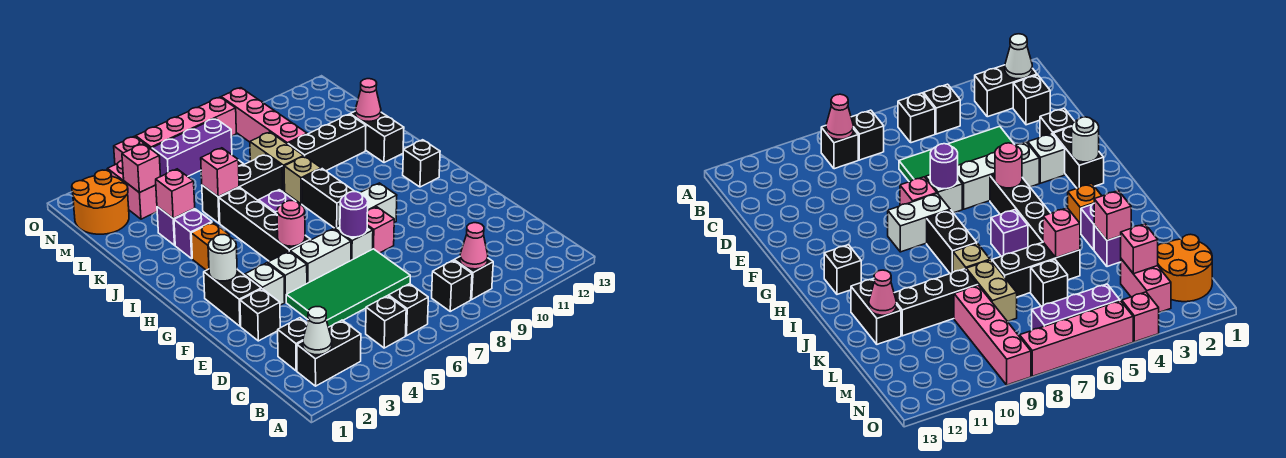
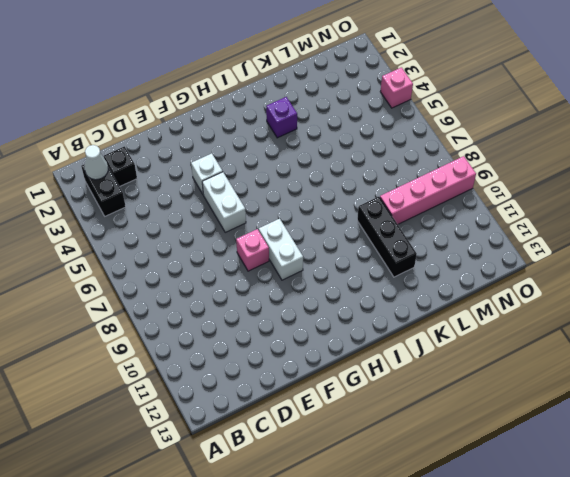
none -> black brick B5 level 1
none -> black brick B6 level 1
none -> black brick B8 level 1
none -> black brick B9 level 1

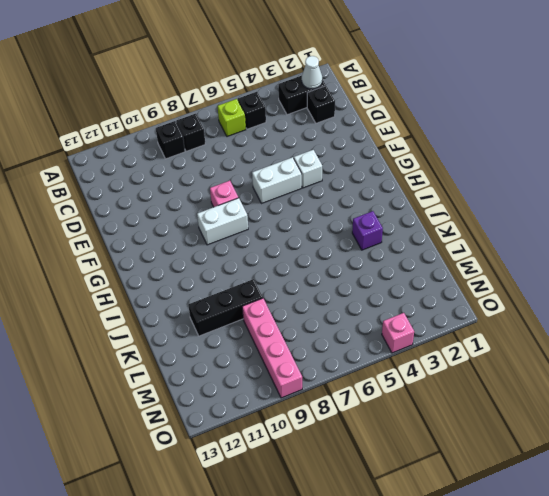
lime brick B6 level 1 -> black brick B6 level 1
none -> green tile D4:E7 level 1
none -> black brick E2 level 1
none -> black brick F2:G2 level 1
none -> white brick F3 level 1

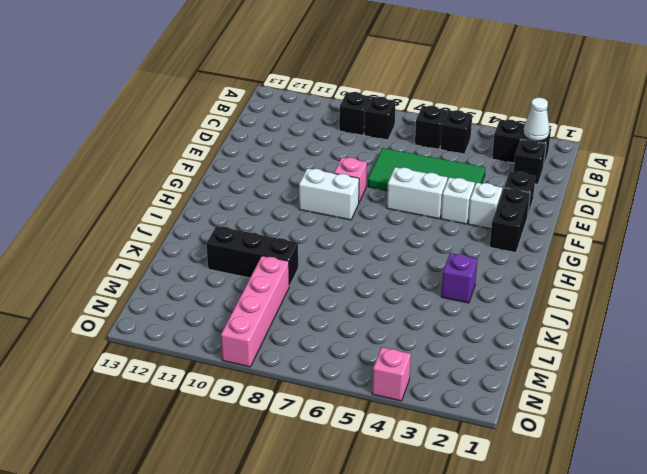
none -> white brick F7 level 1
none -> black brick G5:J5 level 1
none -> black brick H8:I8 level 1
none -> black brick H12 level 1

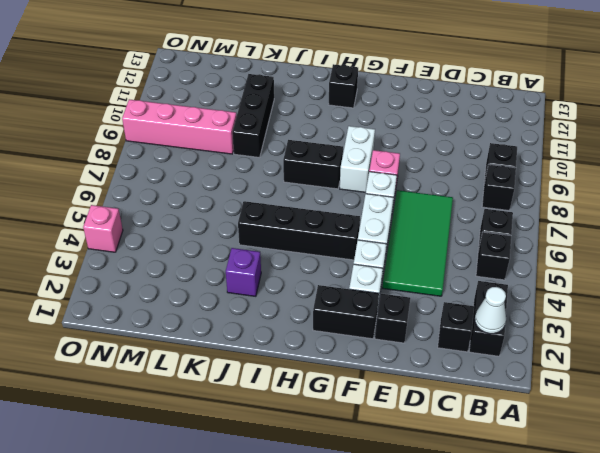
none -> orange brick I3 level 1
none -> purple brick I6 level 1
none -> tan brick J8 level 1
none -> black brick J12:K12 level 1

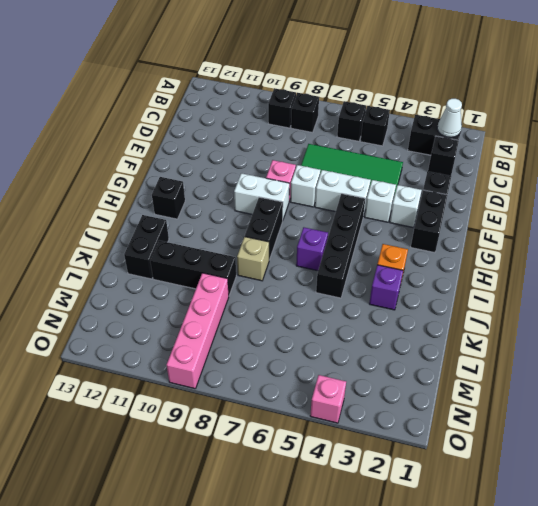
none -> purple brick K3 level 1
none -> black brick K5:K7 level 1
none -> tan brick K8:L8 level 1
none -> black brick L6 level 1

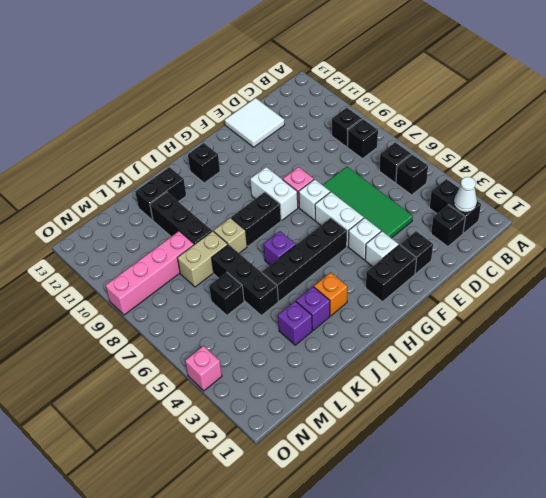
white tile D12:E13 level 1 -> none
none -> orange round brick M1:N2 level 1
none -> pink brick M3:N3 level 1
none -> purple brick N5:N7 level 1
none -> pink brick O5:O8 level 1

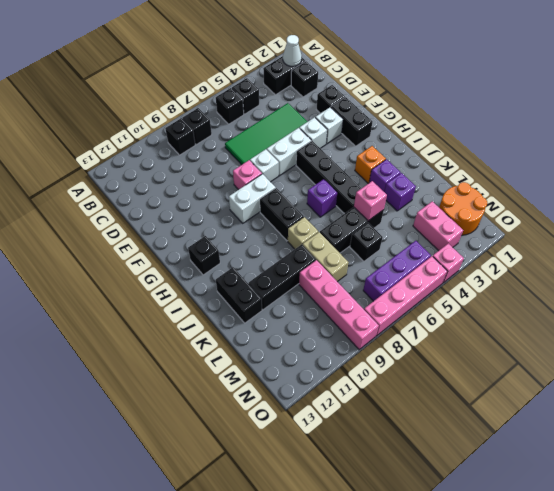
none -> pink cone B9 level 2
none -> purple round brick F7 level 2
none -> white round brick G2 level 2
none -> pink round brick G5 level 2

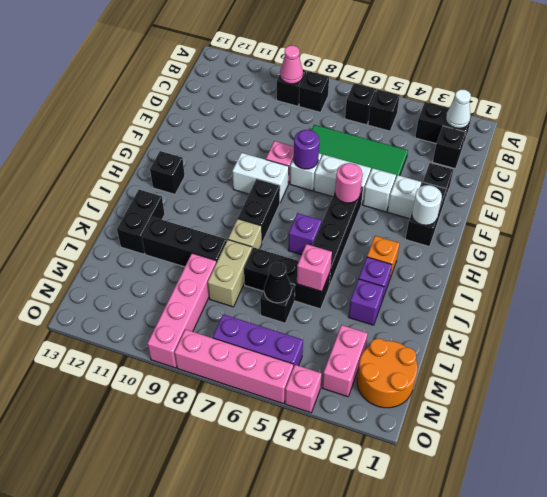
black cone L6 level 2 -> none
none -> pink brick K3 level 2
none -> pink cone K12 level 2
none -> pink brick M3 level 2

